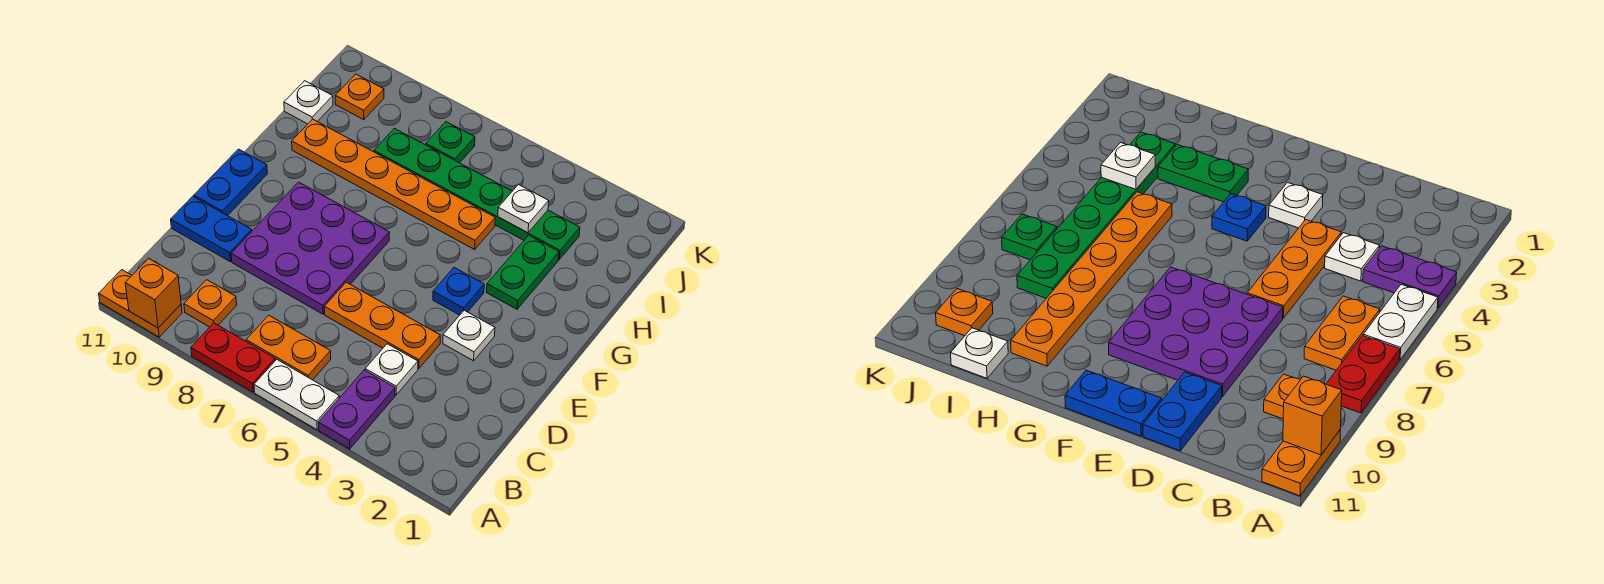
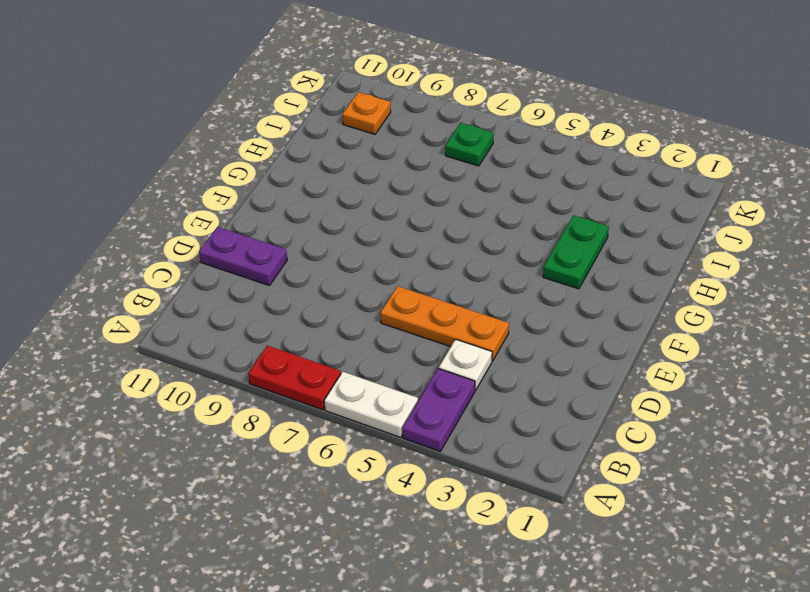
purple plate D10:D11 level 1 -> blue plate D10:D11 level 1
none -> orange plate A10:A11 level 1
none -> orange plate B6:B7 level 1
none -> orange plate B9 level 1

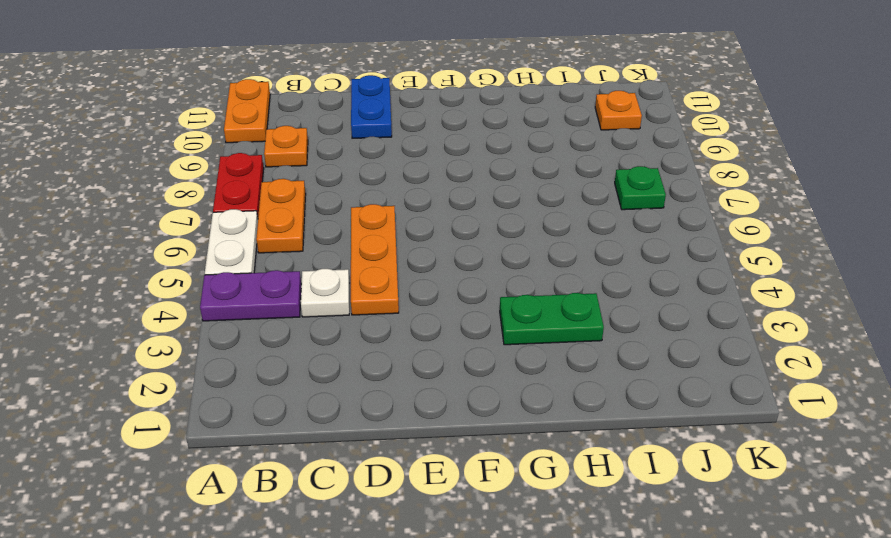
none -> purple plate D7:F9 level 1
none -> white plate E3 level 1
none -> blue plate E11:F11 level 1

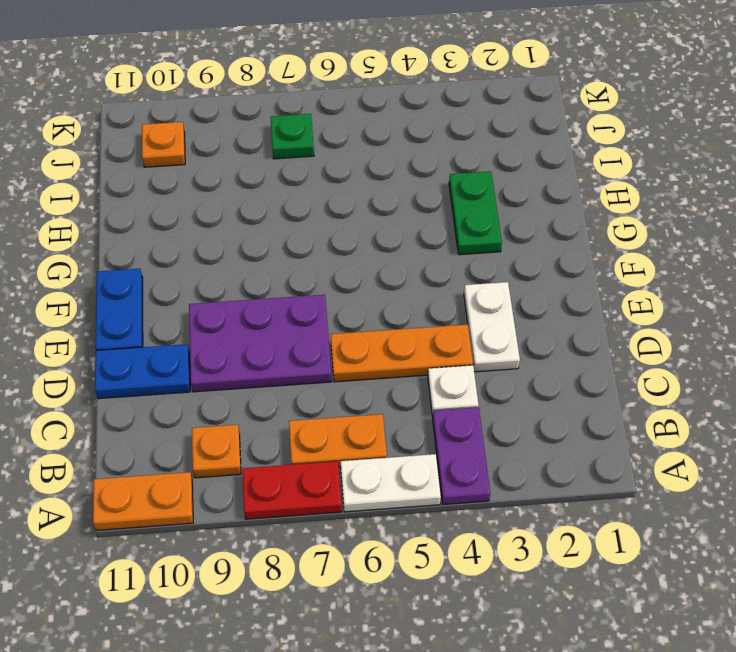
white plate D3:E3 level 1 -> white plate E3 level 1
purple plate D7:E9 level 1 -> purple plate D7:F9 level 1
none -> blue plate F4 level 1
none -> orange plate H5:H10 level 1
none -> green plate I3:I8 level 1

